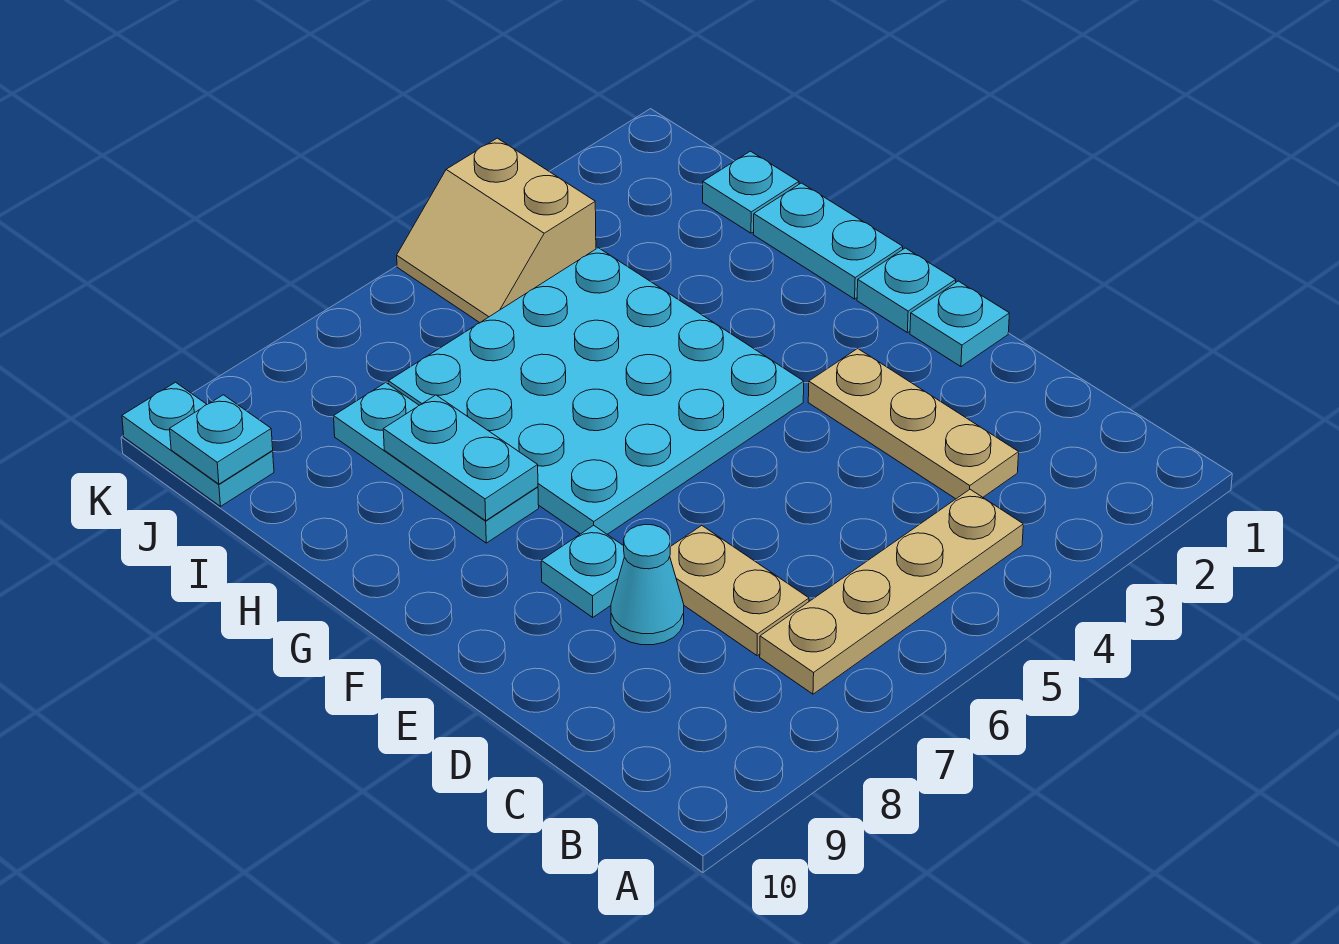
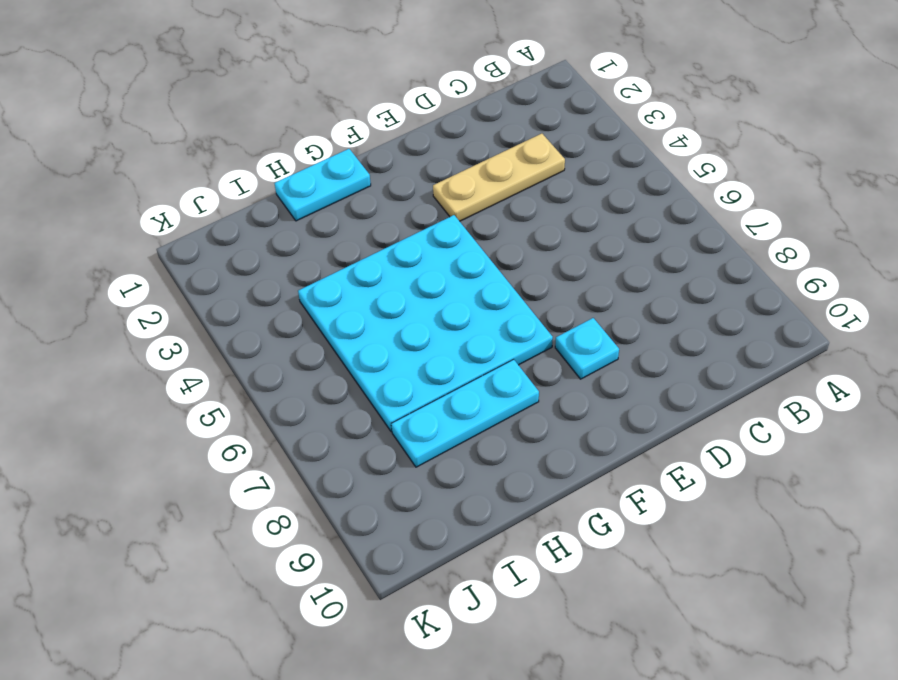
none -> tan plate B4:B7 level 1
none -> tan plate C7:D7 level 1
none -> cyan cone D8 level 1

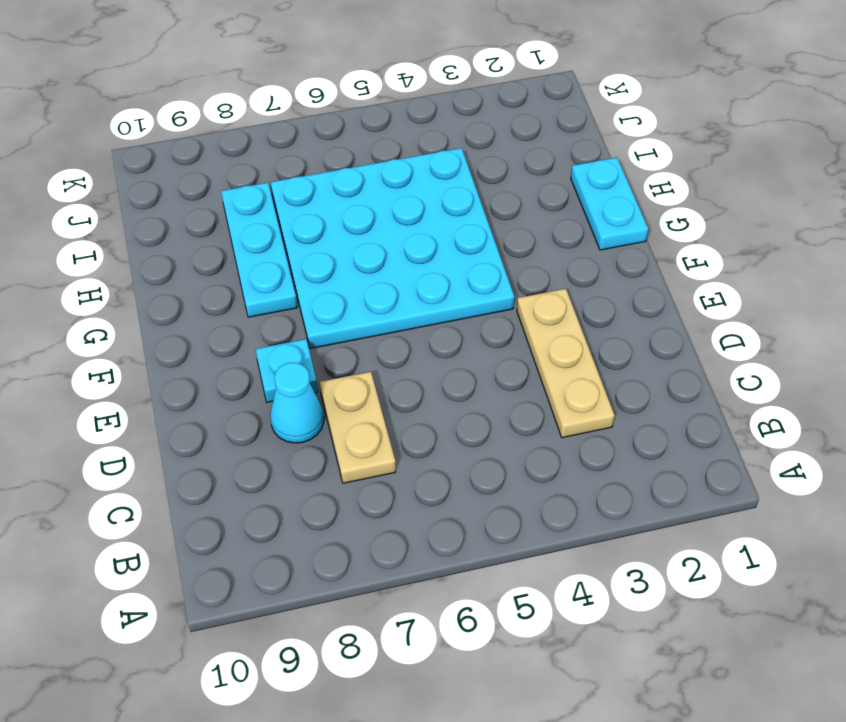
none -> tan plate B4:B7 level 1
none -> cyan plate E1 level 1
none -> cyan plate F1 level 1

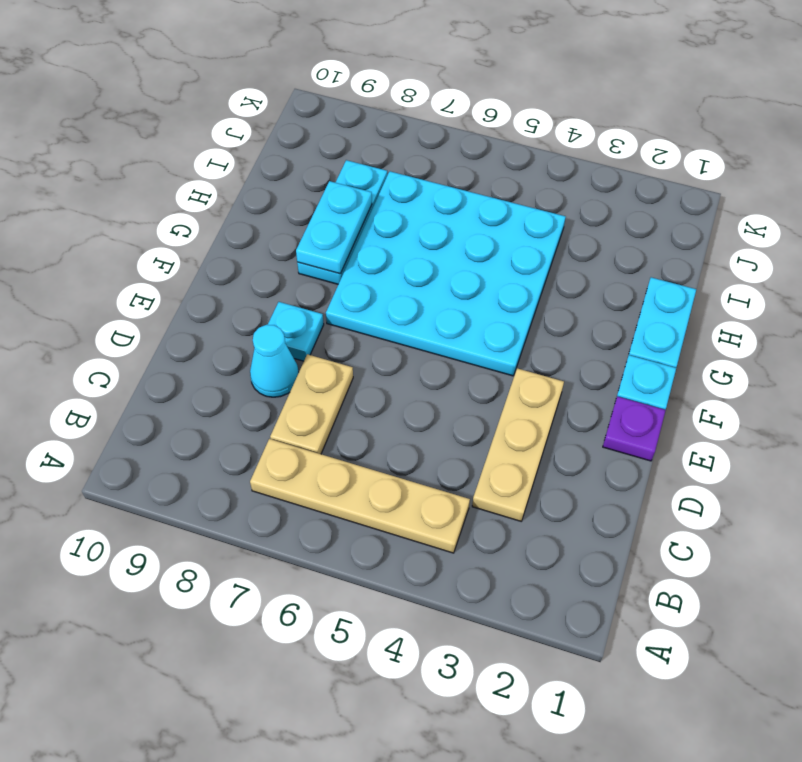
purple plate E1 level 1 -> cyan plate E1 level 1
none -> cyan plate I1 level 1
none -> tan slope J4:K5 level 1 top 4
none -> cyan plate J10:K10 level 1

